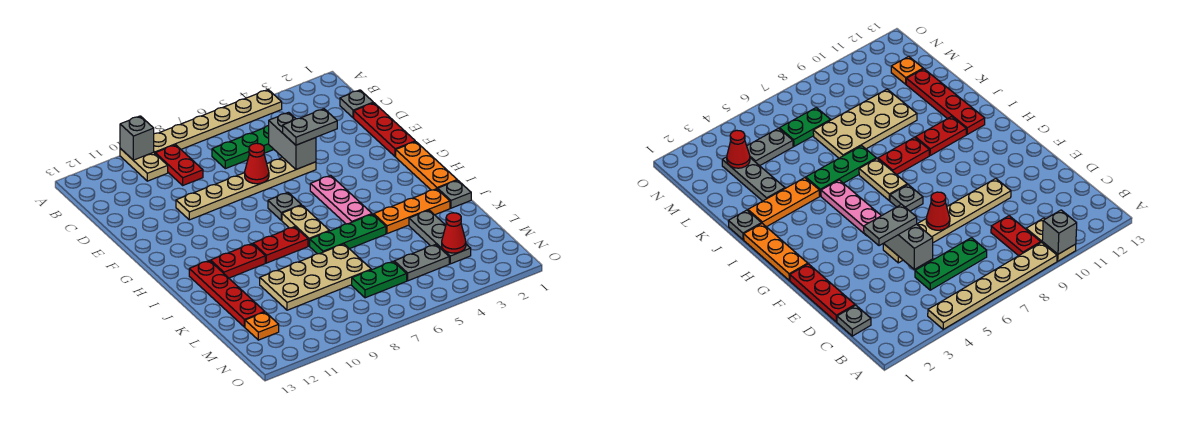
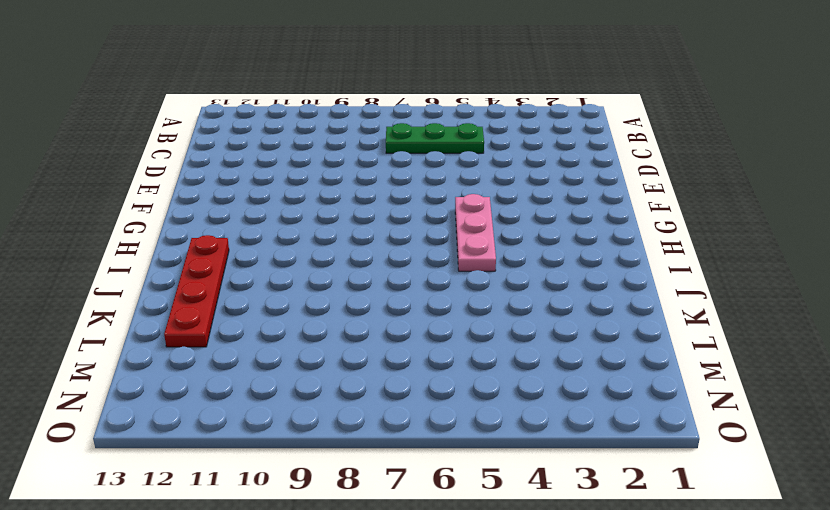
none -> tan plate A4:A9 level 1
none -> tan plate A10:B10 level 1
none -> red plate B9:C9 level 1

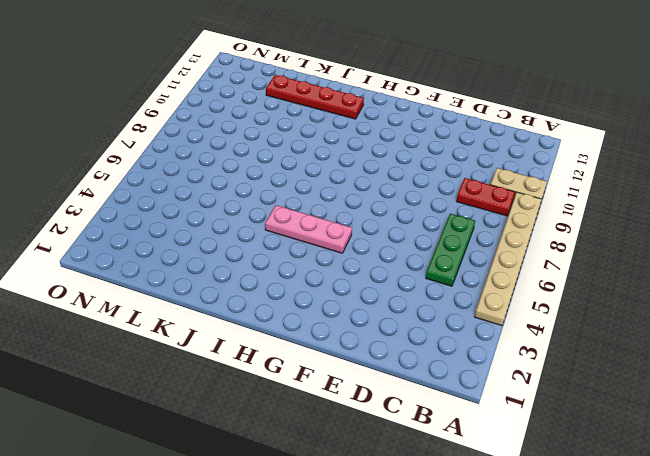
none -> grey plate C1 level 1
none -> red plate D1:F1 level 1
none -> tan plate E5:E10 level 1

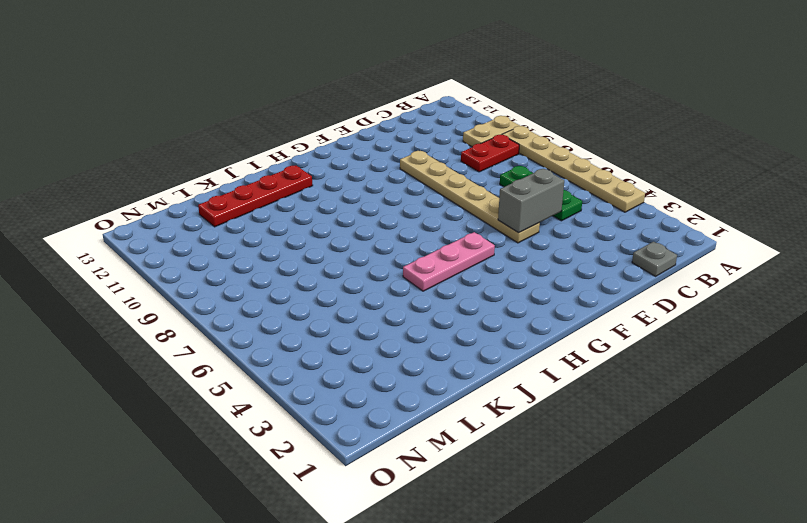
none -> red plate D1:F1 level 1
none -> orange plate G1:I1 level 1
none -> grey plate G7 level 1

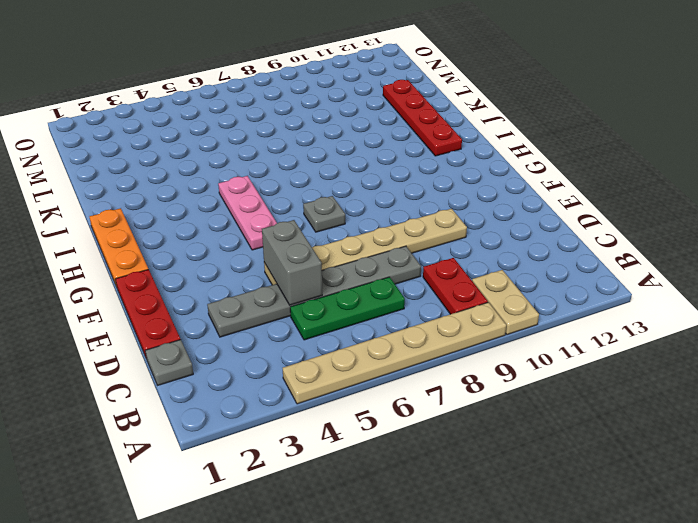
grey plate D3:D8 level 1 -> none
none -> tan plate H7:I7 level 1
none -> red plate I8:I9 level 1
none -> red plate I10:I11 level 1

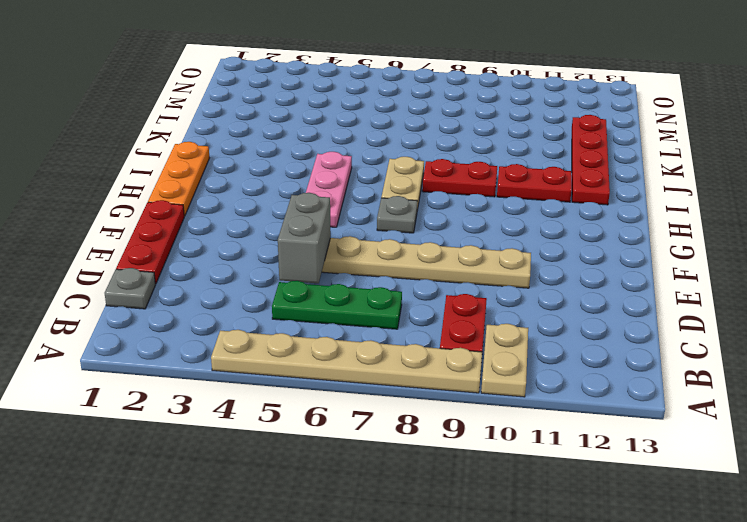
none -> grey plate J1 level 1
none -> orange plate J2:J4 level 1
none -> green plate J5:J7 level 1

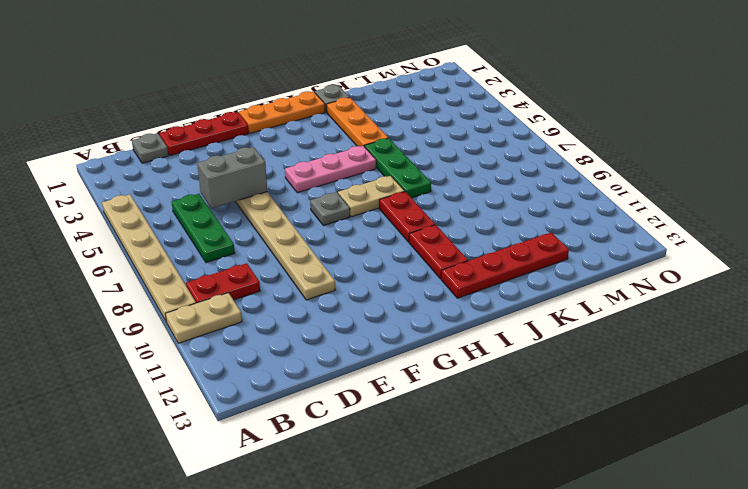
none -> grey plate K3:M3 level 1
none -> tan plate K7:L10 level 1
none -> grey plate M4:M5 level 1

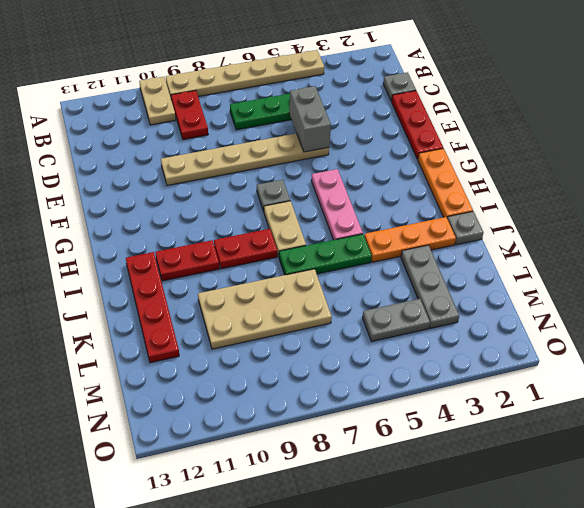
none -> green plate M6:M7 level 1
none -> orange plate M12 level 1
none -> grey brick A10 level 2

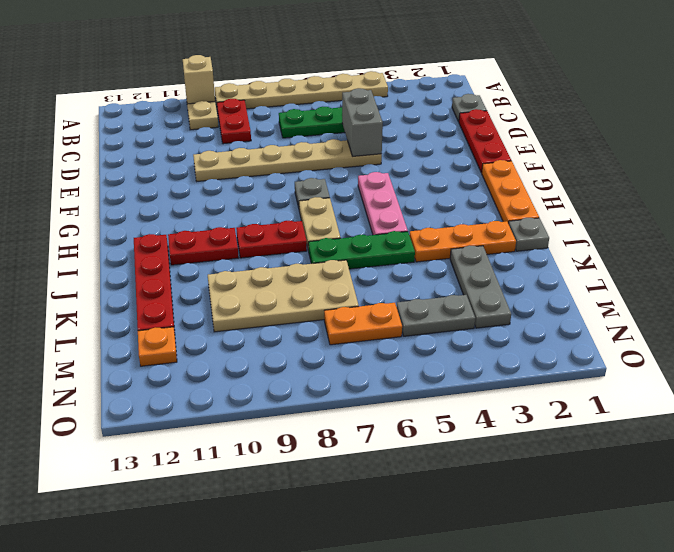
tan brick A10 level 2 -> grey brick A10 level 2
orange plate M6:M7 level 1 -> green plate M6:M7 level 1
none -> red cone E7 level 2
none -> red cone M3 level 2
none -> grey plate E4:E5 level 3

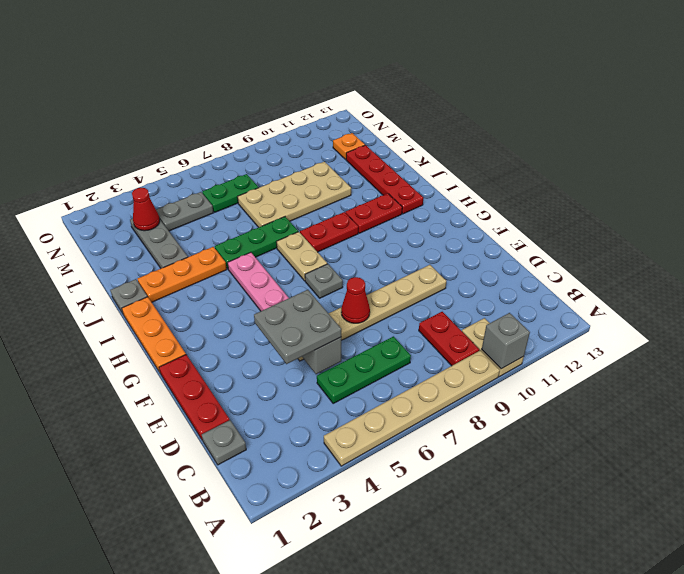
grey plate D4:E5 level 3 -> grey plate E4:E5 level 3

